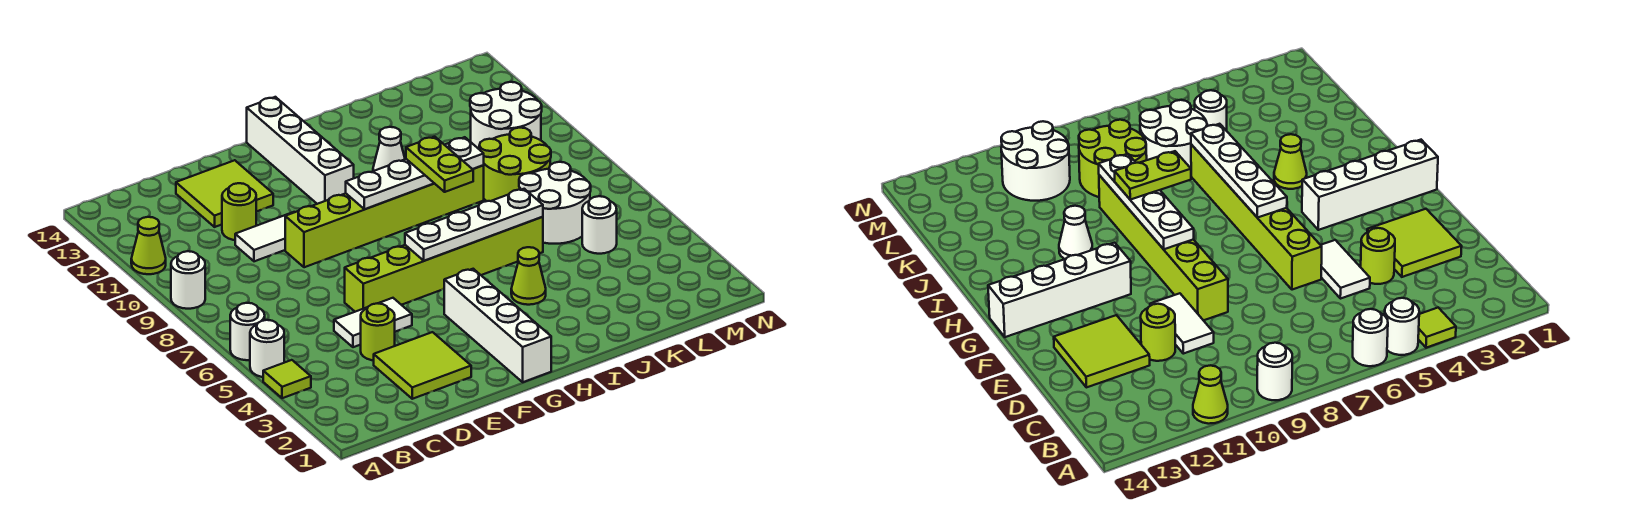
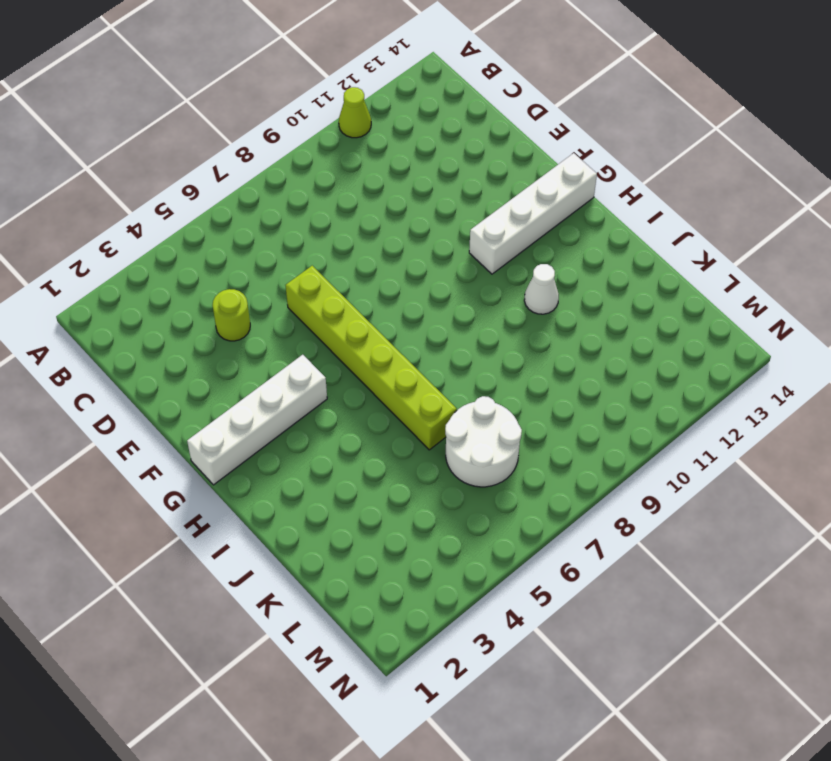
none -> lime tile A4 level 1
none -> white round brick A5 level 1
none -> white round brick A6 level 1

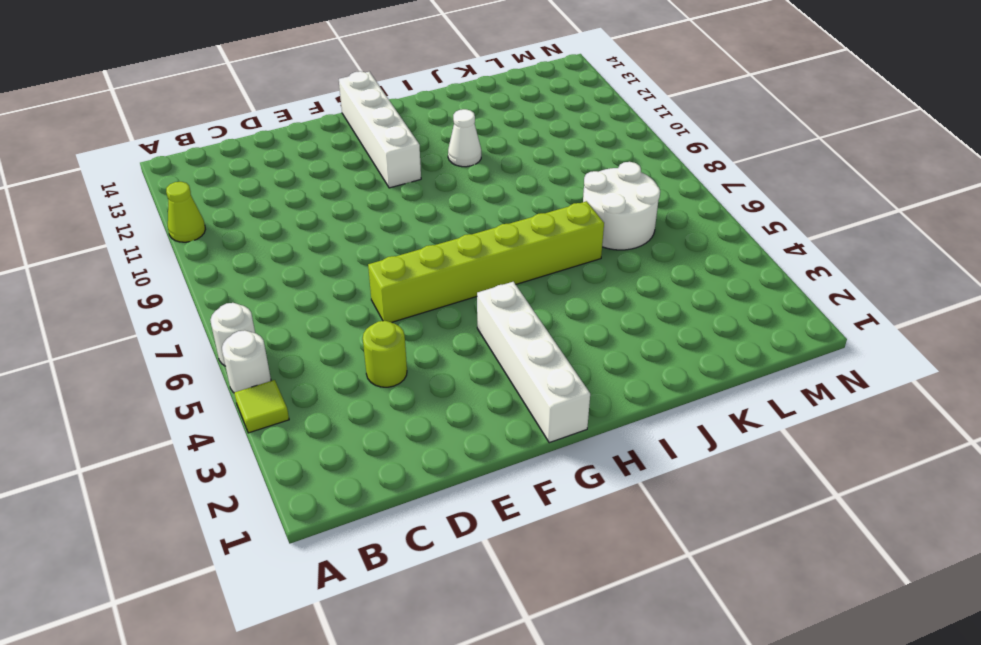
none -> white round brick A9 level 1
none -> lime tile D2:E3 level 1
none -> white tile D5:E5 level 1

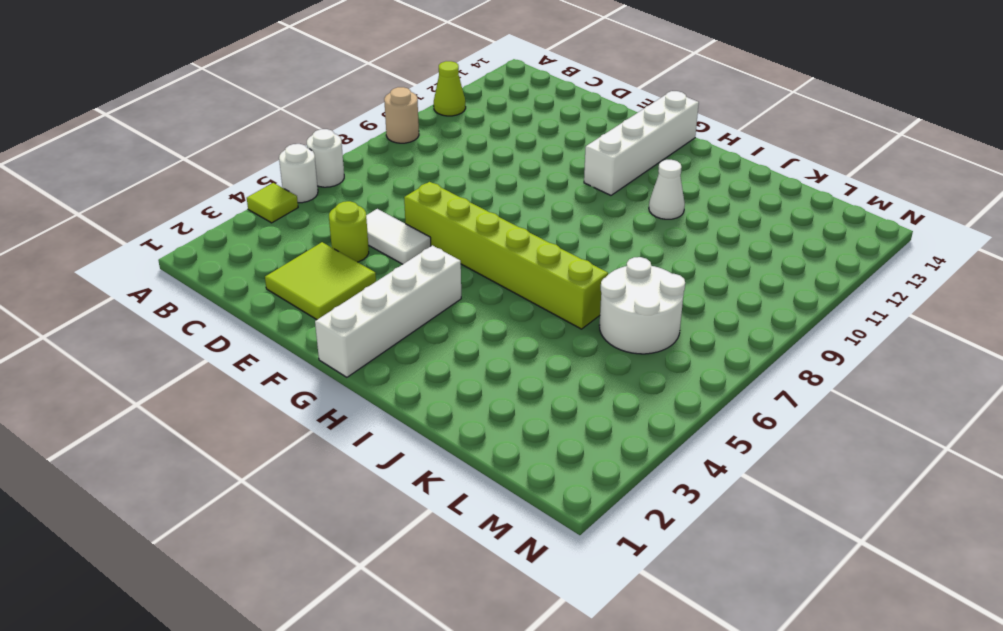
tan round brick A9 level 1 -> white round brick A9 level 1
none -> white tile D10:E10 level 1
none -> lime round brick D11 level 1
none -> lime tile D12:E13 level 1

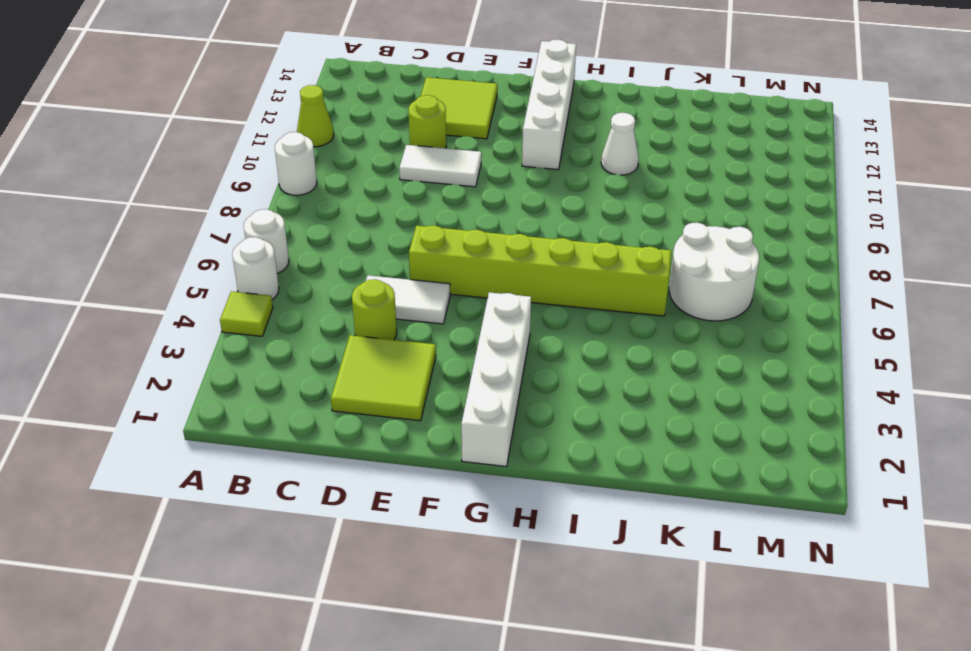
none -> lime brick E9:J9 level 1
none -> lime cone I4 level 1
none -> lime round brick K8:L9 level 1

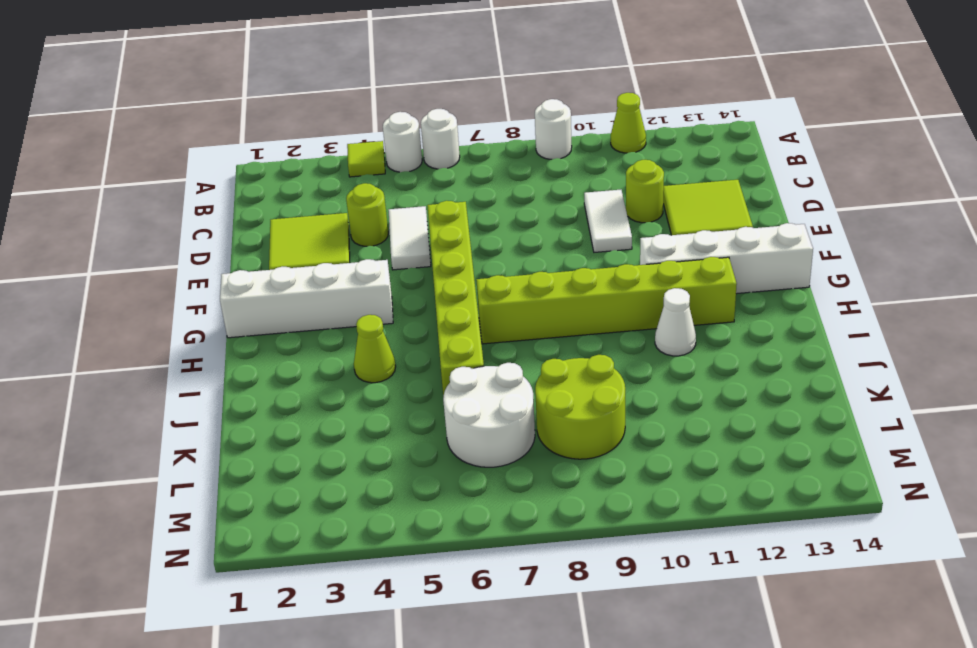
lime brick H7:H12 level 1 -> lime brick E9:J9 level 1
none -> white round brick L5 level 1
none -> white round brick L10:M11 level 1
none -> white plate G6:J6 level 2

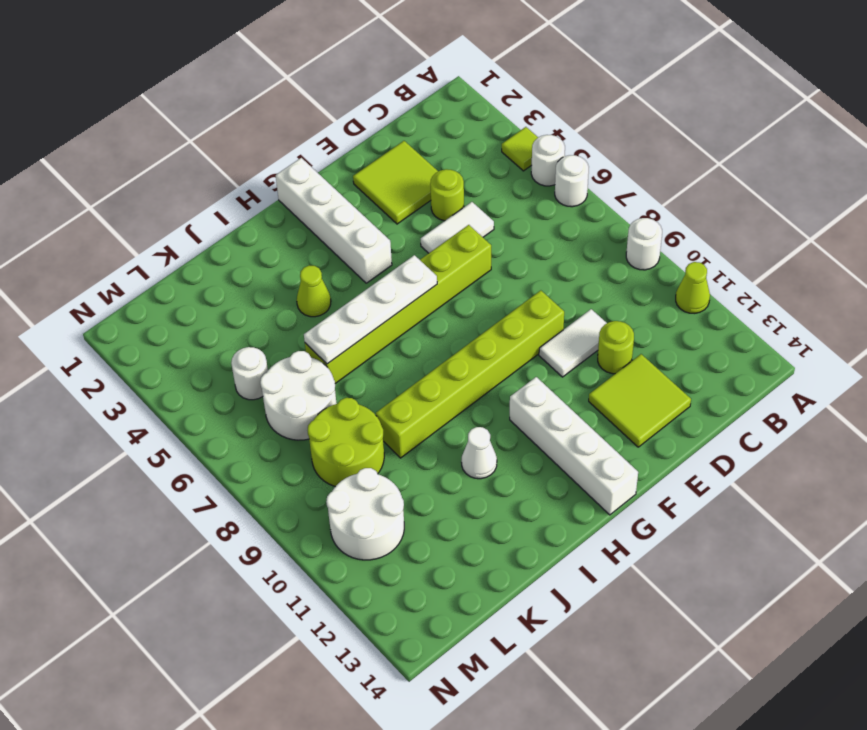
none -> white plate G9:J9 level 2
none -> lime plate I8:I9 level 3

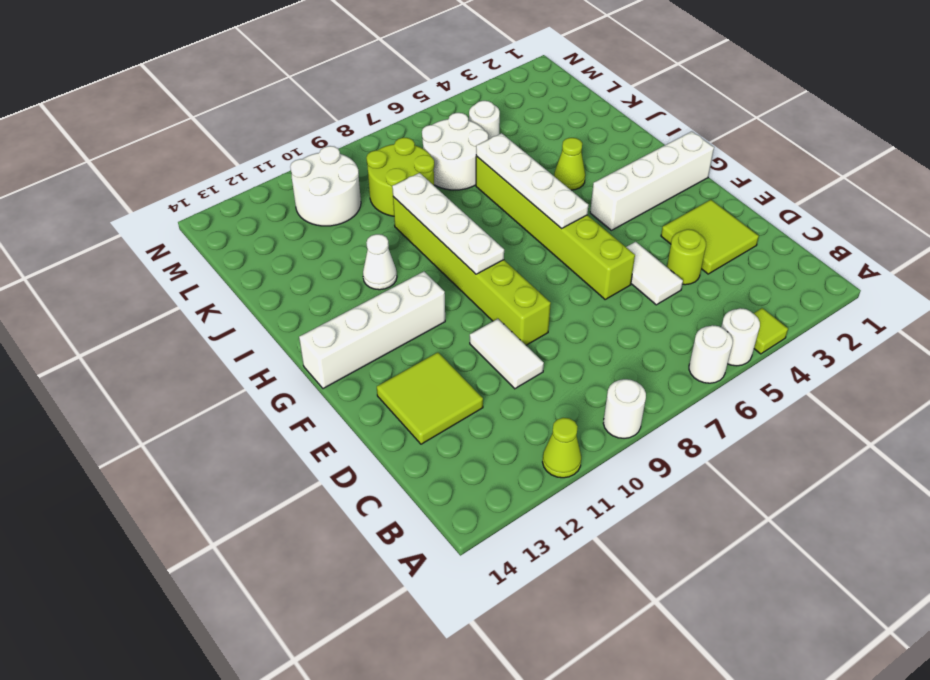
none -> lime round brick D11 level 1
none -> lime plate I8:I9 level 3

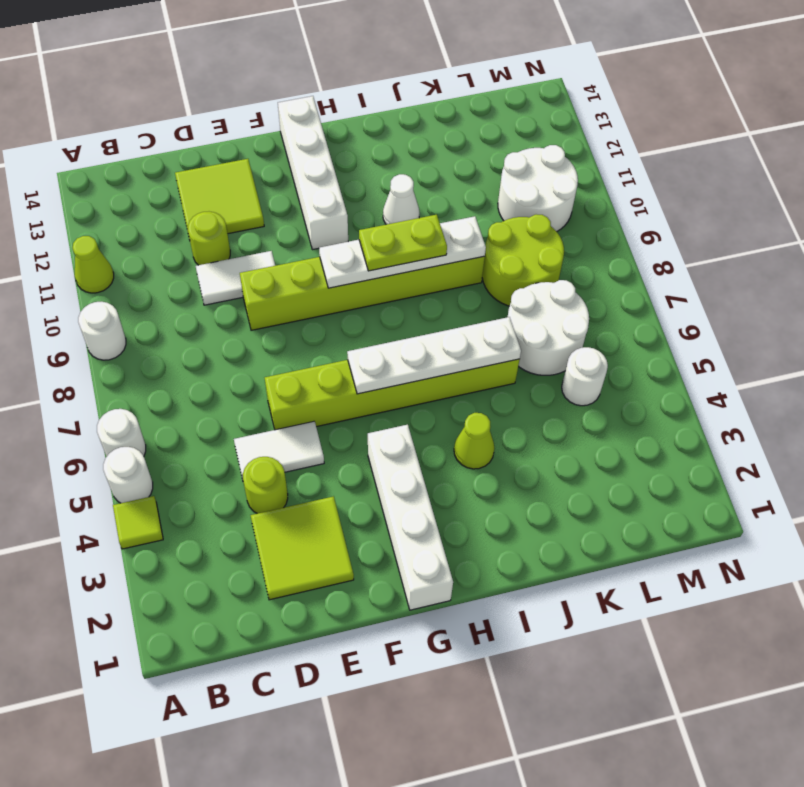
lime plate H9:I9 level 3 -> lime plate I8:I9 level 3

